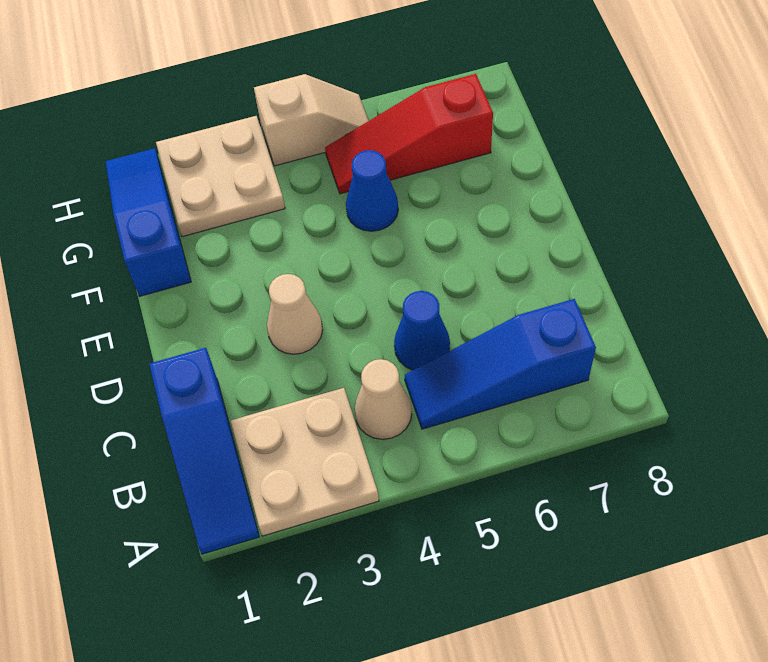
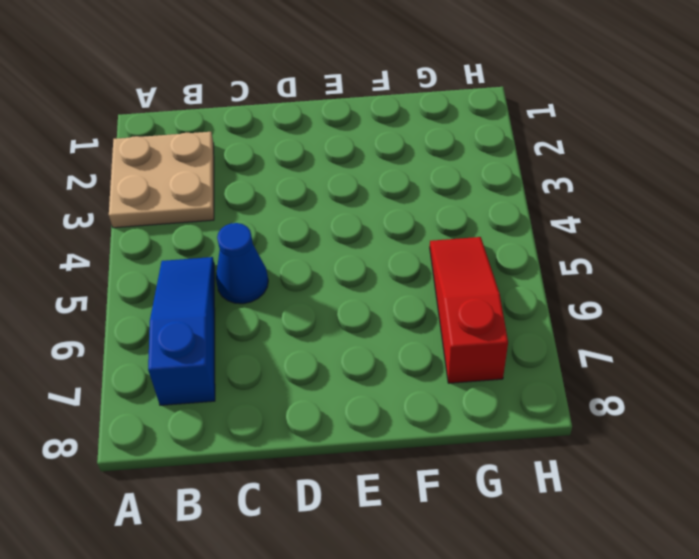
none -> blue slope A1:C1 level 1 top C
none -> tan cone B4 level 1

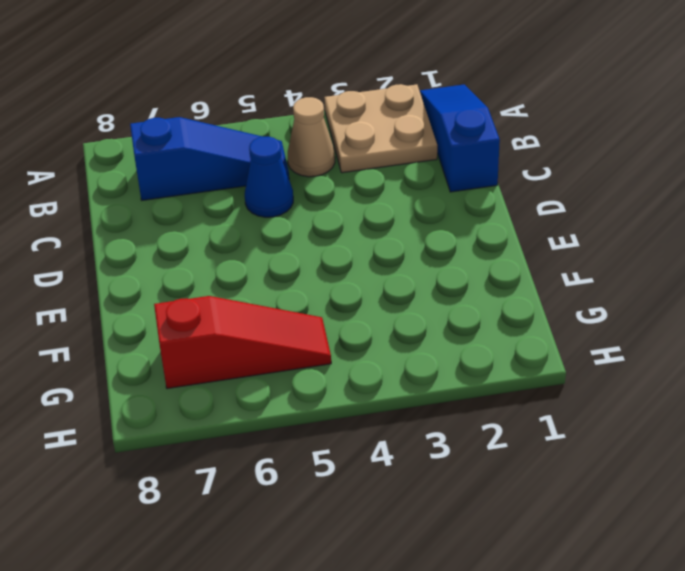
none -> tan cone D3 level 1
none -> blue slope F1:H1 level 1 top F

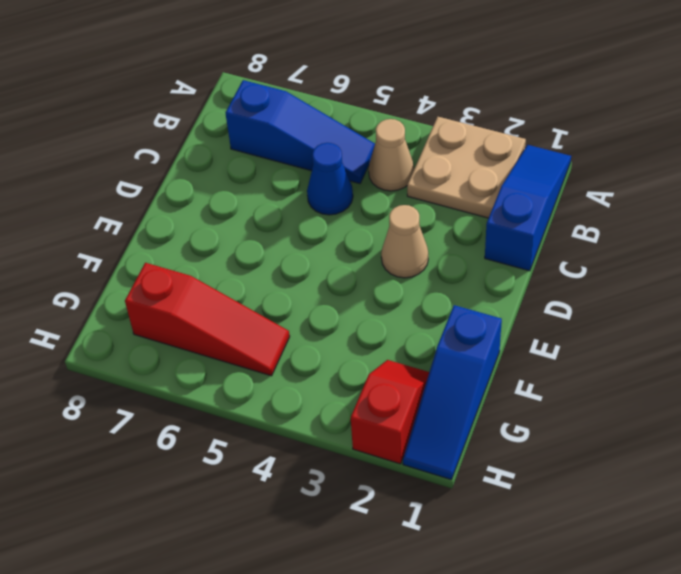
red slope G2:H2 level 1 top H -> tan plate G2:H3 level 1
none -> blue cone F5 level 1
none -> tan slope H4:H5 level 1 top 4

